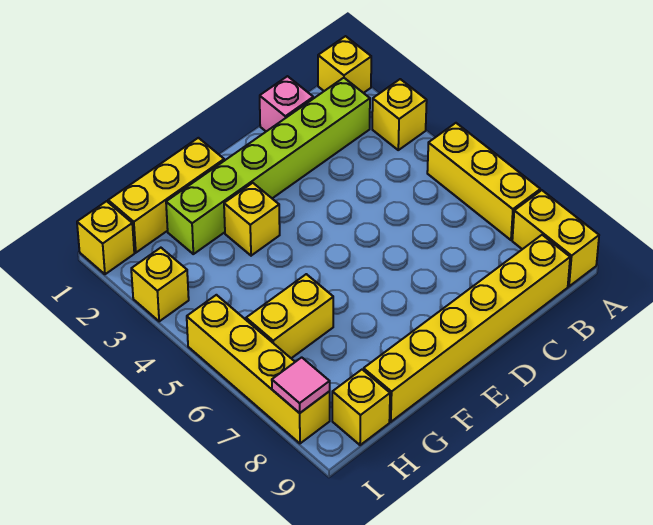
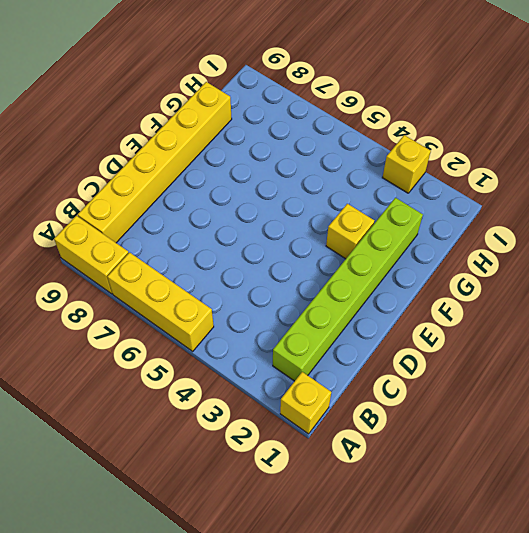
none -> yellow brick A3 level 1
none -> pink brick C1 level 1
none -> yellow brick F1:H1 level 1

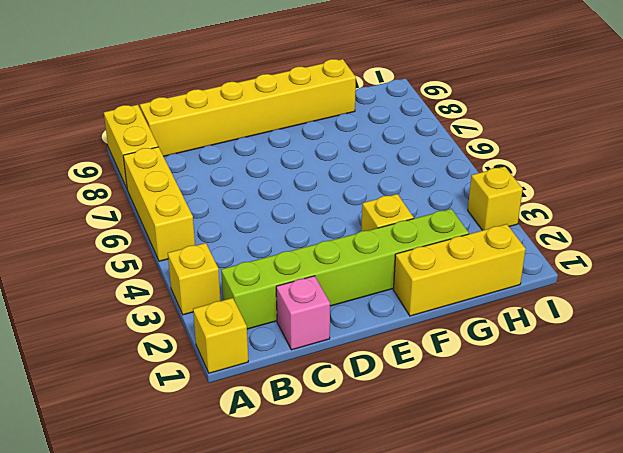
none -> yellow brick G6:H6 level 1
none -> yellow brick H9 level 1
none -> yellow brick I1 level 1

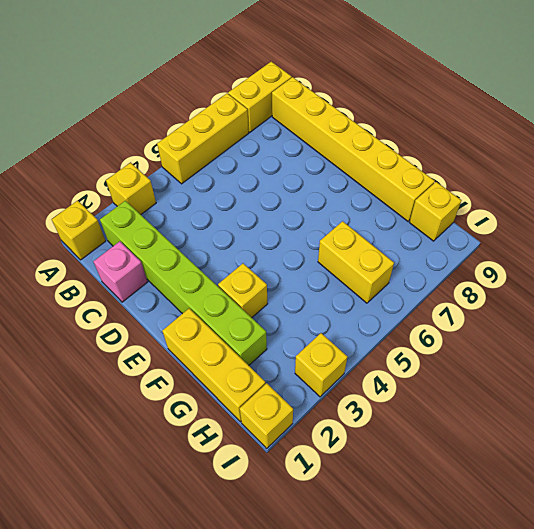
none -> yellow brick I5:I8 level 1
none -> pink tile I8 level 2

